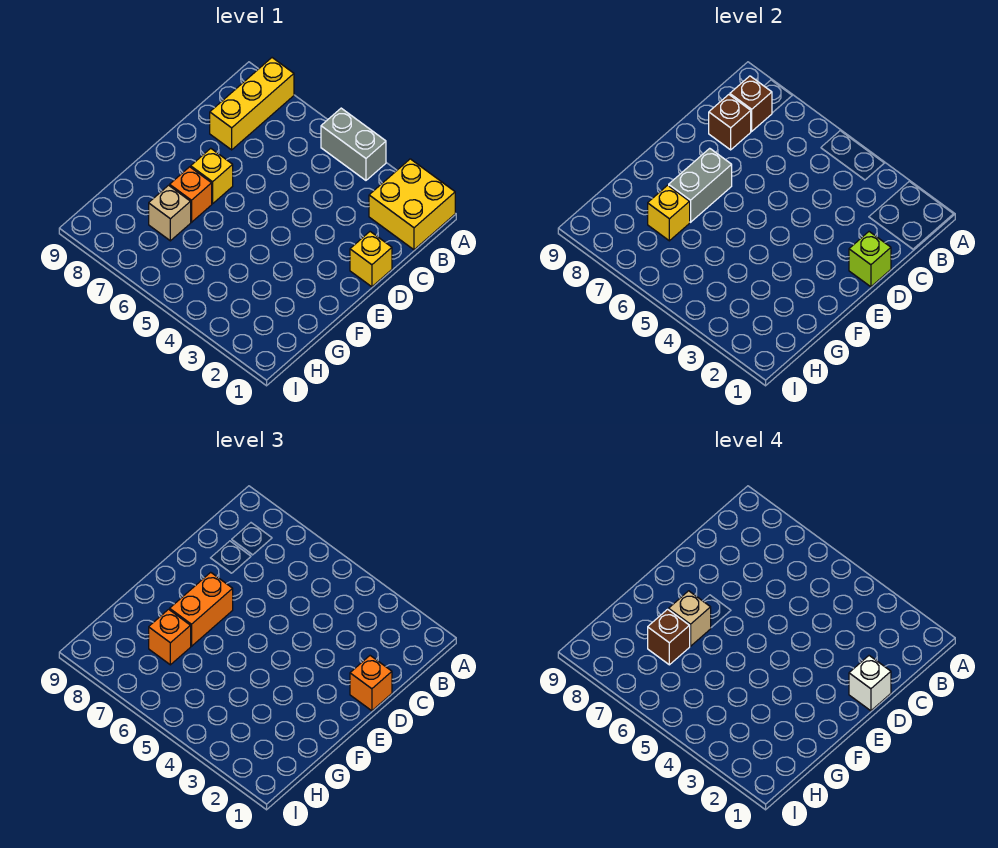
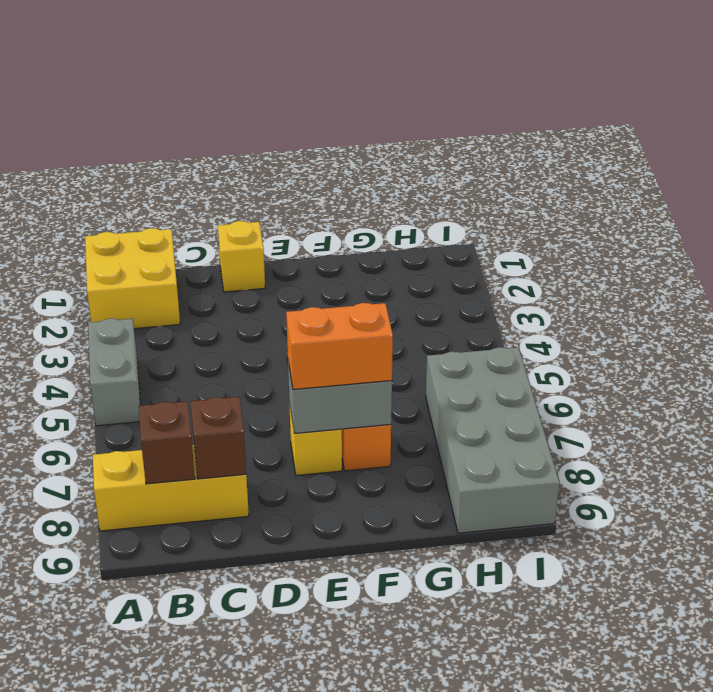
grey brick H6:I9 level 1 -> none
none -> tan brick G7 level 1
none -> lime brick D1 level 2
none -> yellow brick G7 level 2

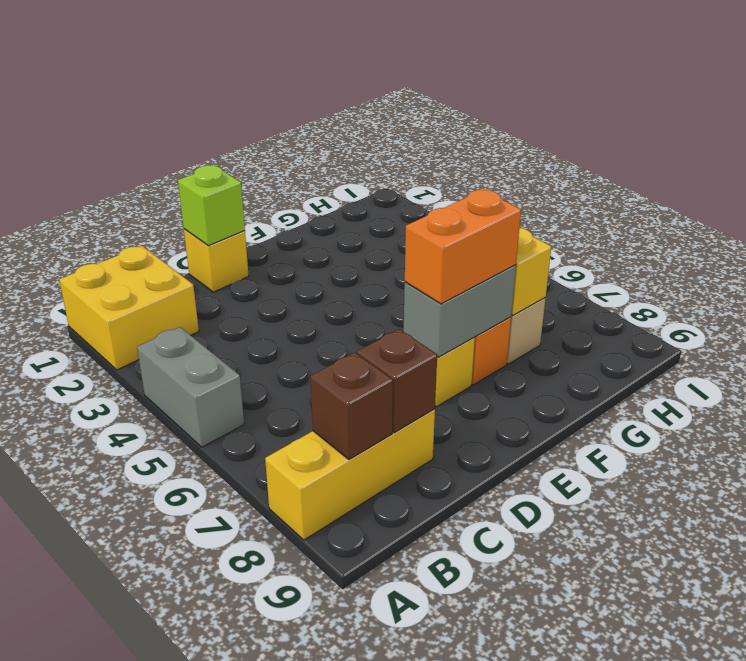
none -> orange brick D1 level 3
none -> orange brick G7 level 3
none -> white brick D1 level 4

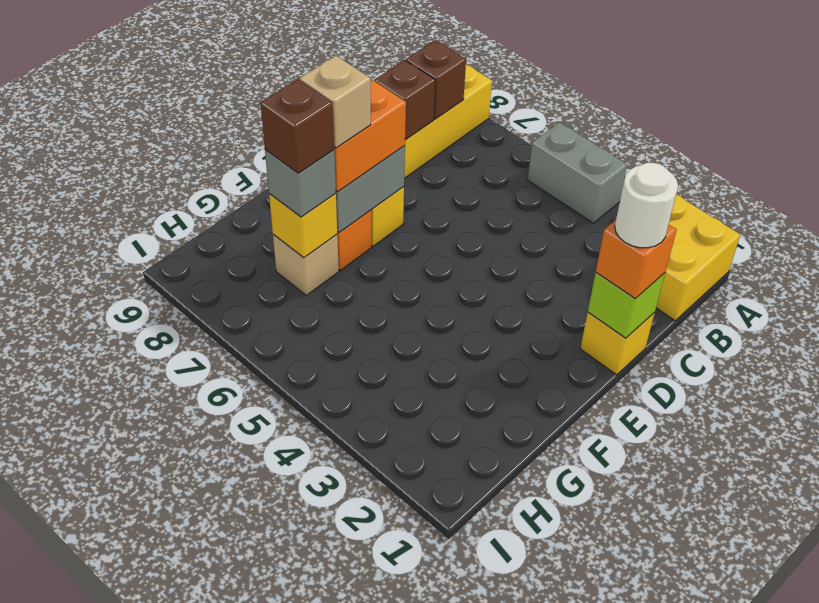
white round brick D1 level 4 -> white brick D1 level 4
grey brick G7 level 3 -> orange brick G7 level 3

